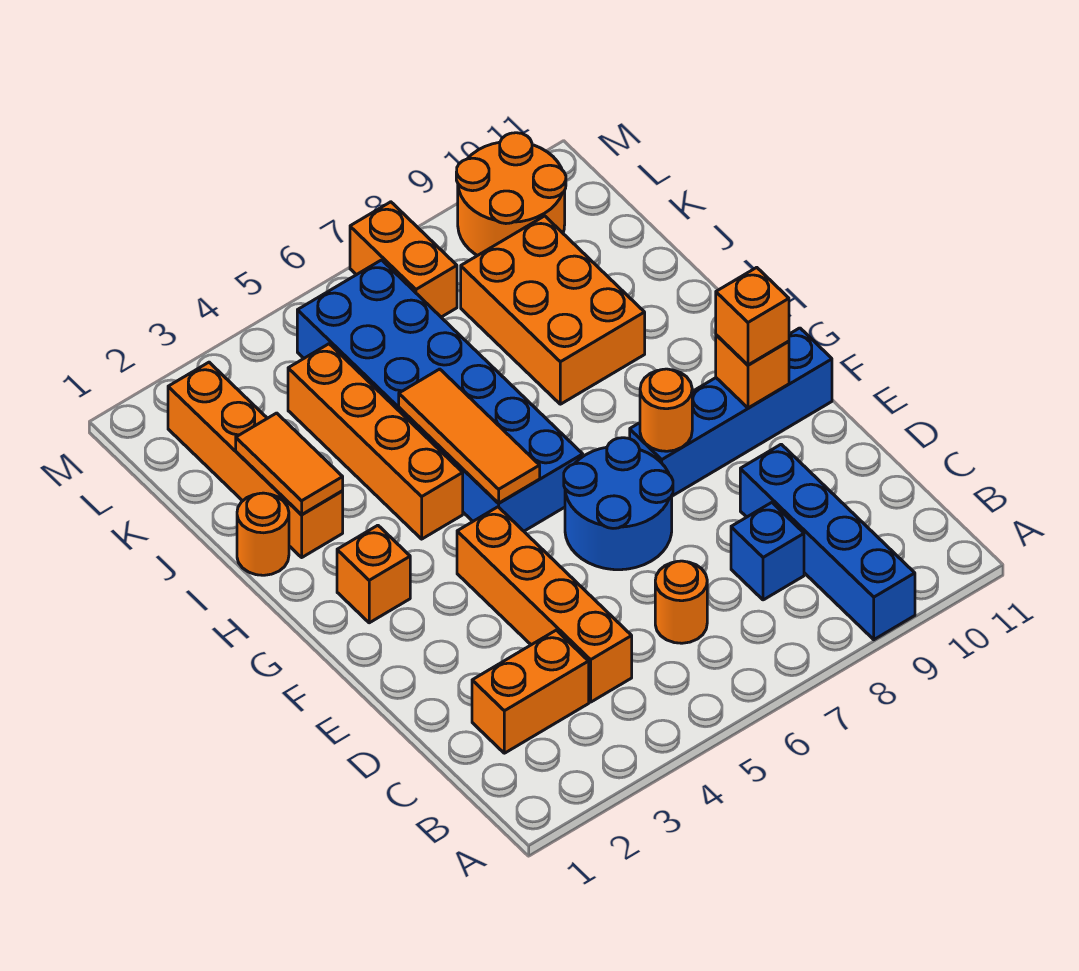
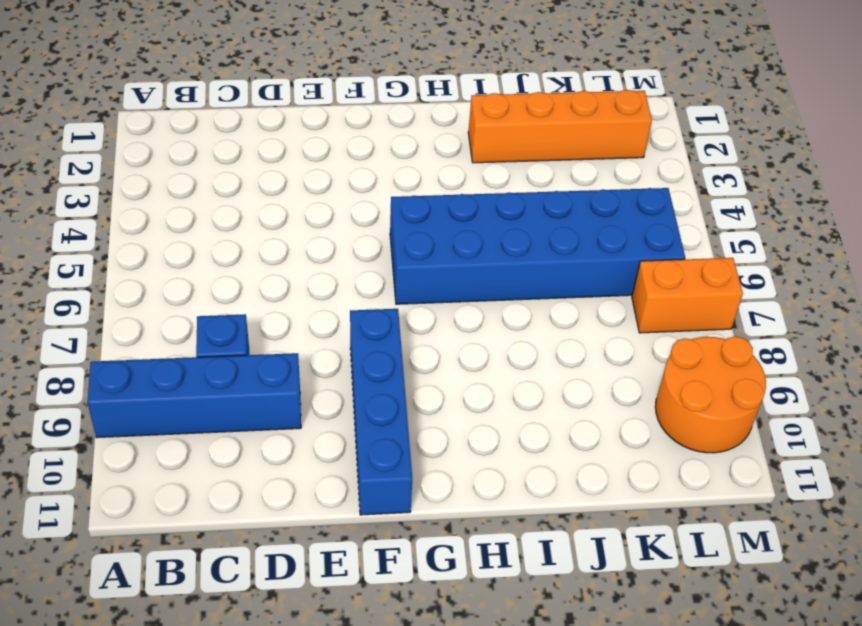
none -> orange brick C2:C3 level 1
none -> orange brick C4:F4 level 1
none -> orange round brick C6 level 1

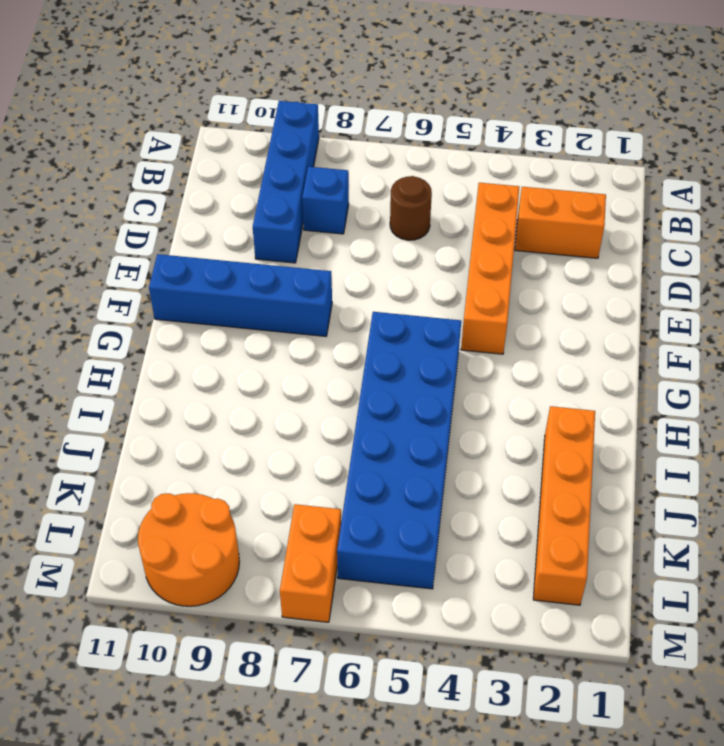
brown round brick C6 level 1 -> orange round brick C6 level 1
none -> blue round brick E6:F7 level 1
none -> orange brick G2 level 1
none -> orange brick H4:K4 level 1

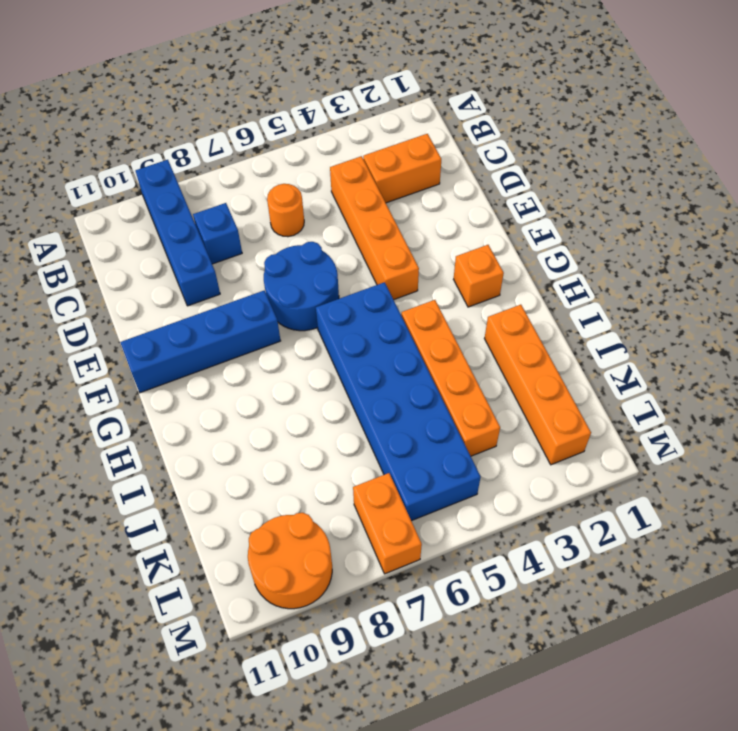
none -> orange round brick I1 level 1
none -> orange brick I8:K9 level 1
none -> orange round brick F8 level 2

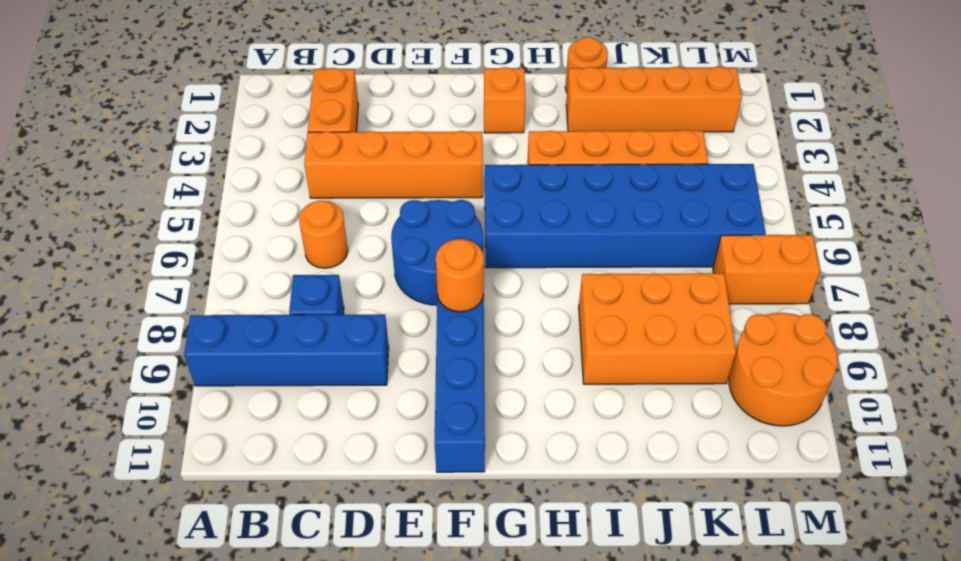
none -> orange brick F10 level 2
none -> orange tile G5:I5 level 2
none -> orange tile I2:J2 level 2

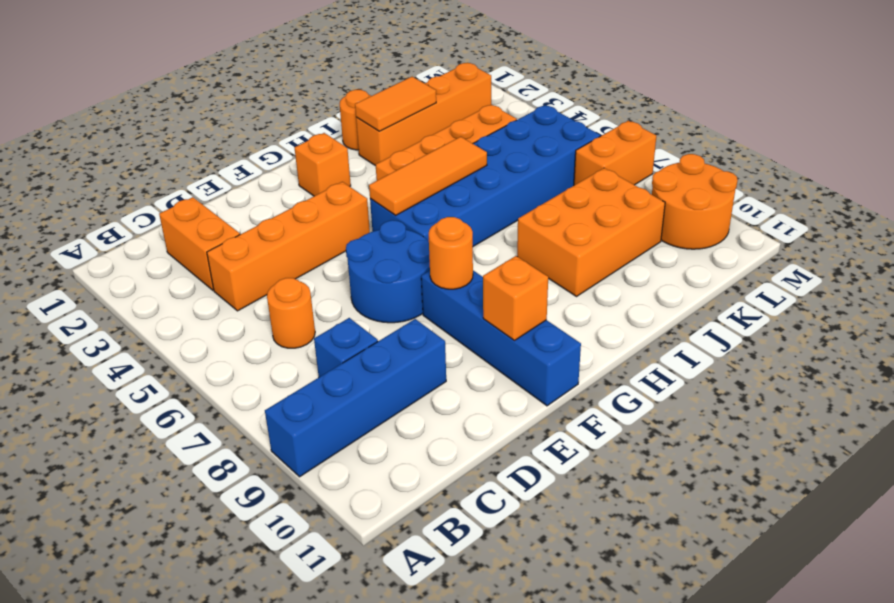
none -> orange brick F10 level 3

